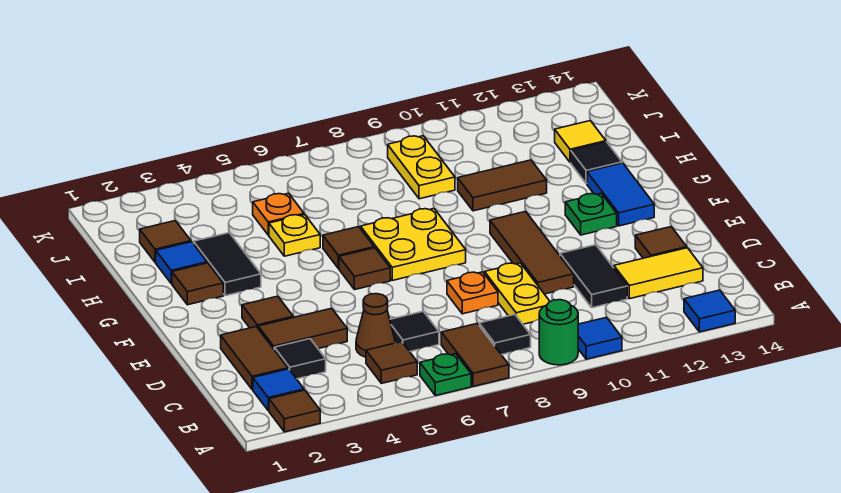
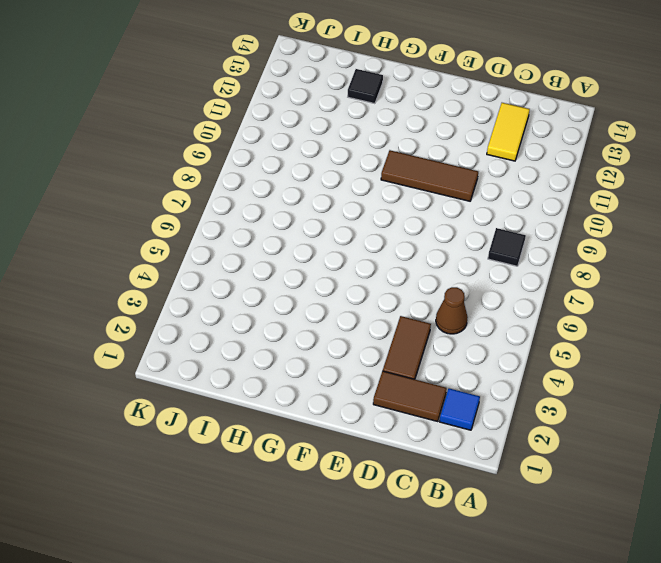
none -> brown tile A2 level 1
none -> green plate A6 level 1
none -> brown tile A7:B7 level 1
none -> green round brick A9 level 1

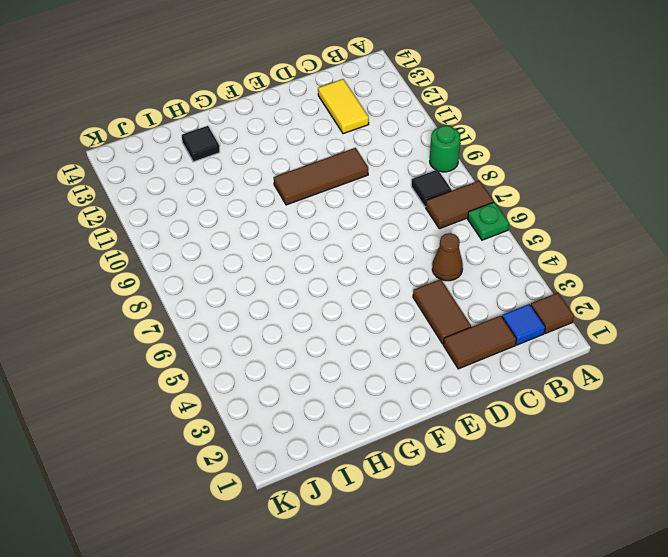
none -> blue tile A10 level 1
none -> blue tile A13 level 1
none -> brown tile B5 level 1
none -> black tile C3 level 1

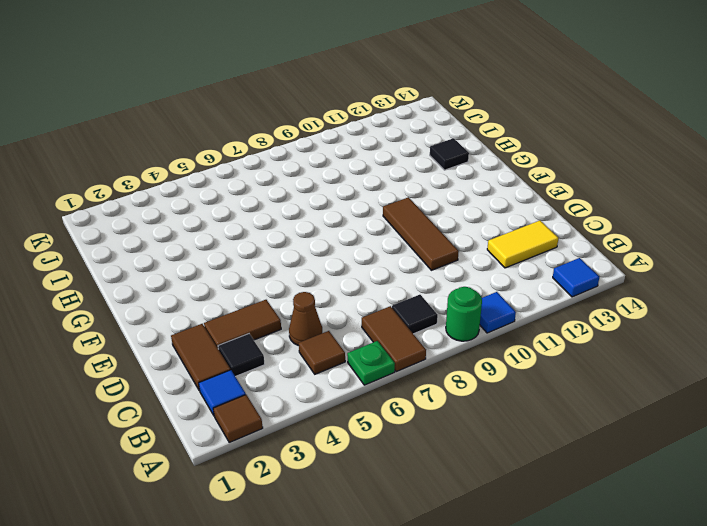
none -> black tile C6 level 1
none -> yellow plate C9:D9 level 1
none -> black tile C11:D11 level 1
none -> orange plate D8 level 1

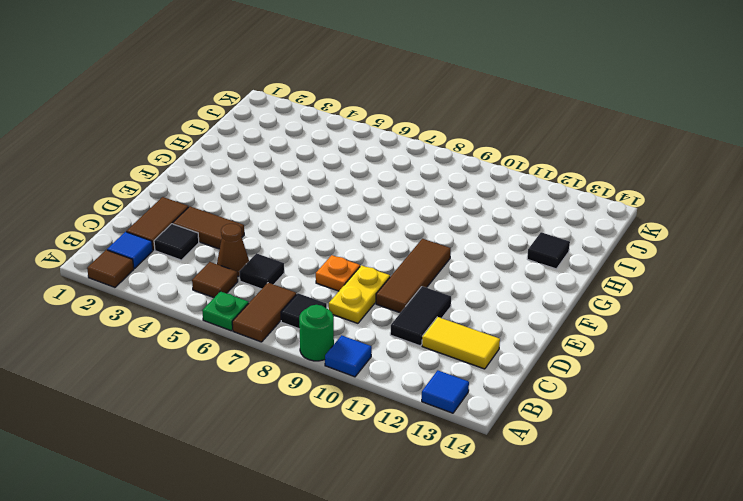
none -> brown tile D13 level 1
none -> brown tile E3 level 1
none -> brown tile F6 level 1
none -> yellow plate F7:G8 level 1

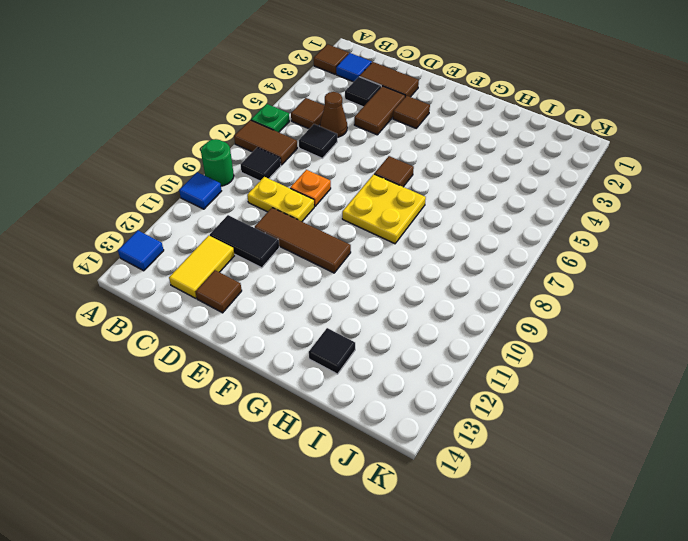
none -> green plate F12 level 1
none -> blue tile F13:G13 level 1
none -> brown tile G2 level 1
none -> black tile G3:H3 level 1

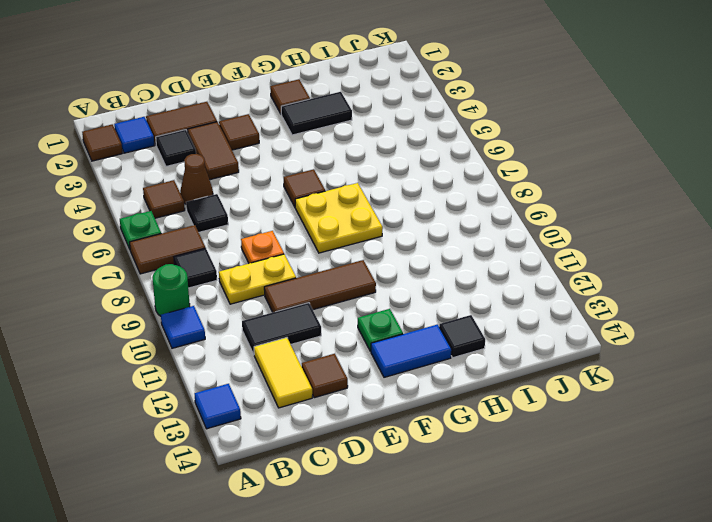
none -> brown tile G6 level 1
none -> blue tile H2 level 1
none -> yellow plate H5 level 1
none -> brown tile H10:H11 level 1

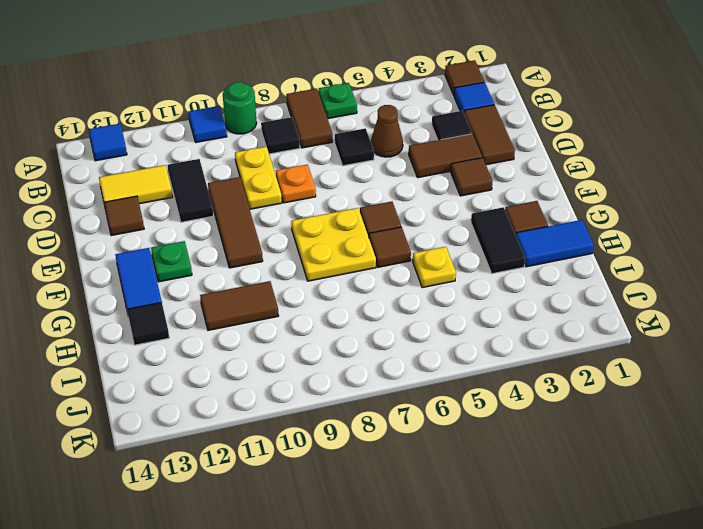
blue tile H1:H2 level 1 -> blue tile H2 level 1
none -> brown tile B5 level 1
none -> brown tile I2 level 1
none -> orange plate I5 level 1
none -> yellow plate I9:J9 level 1

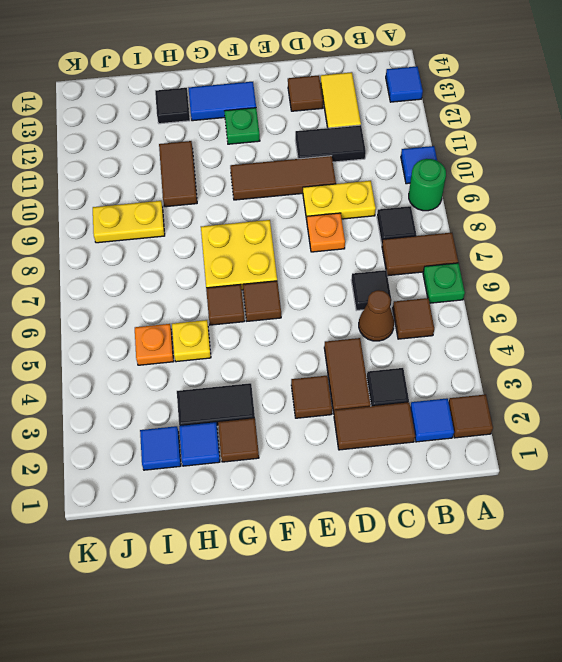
blue tile I2 level 1 -> brown tile I2 level 1
none -> yellow tile I13 level 1

